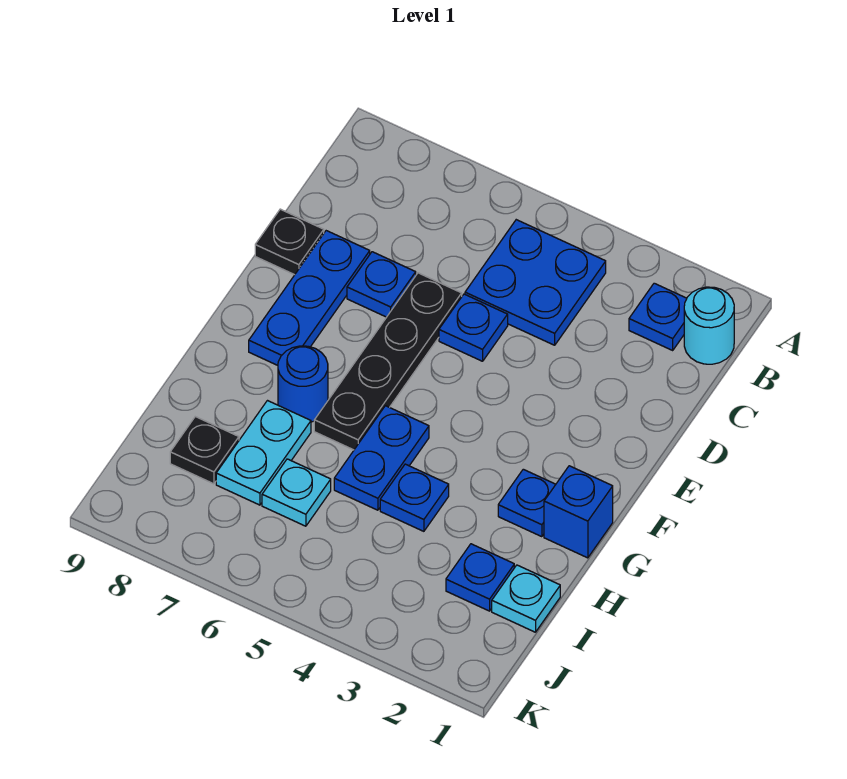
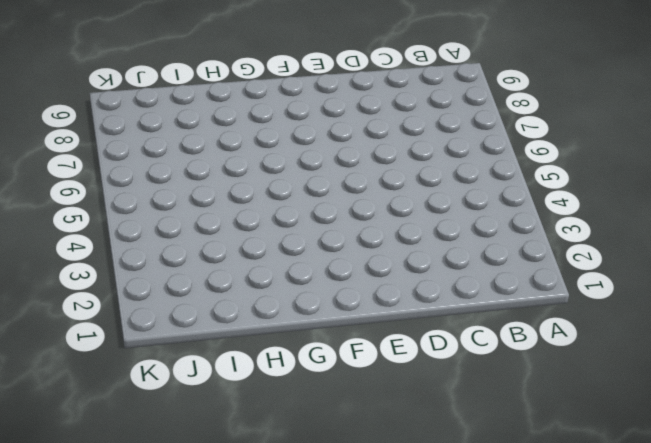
none -> cyan round brick B1 level 1
none -> blue plate B2 level 1
none -> blue plate B4:C5 level 1

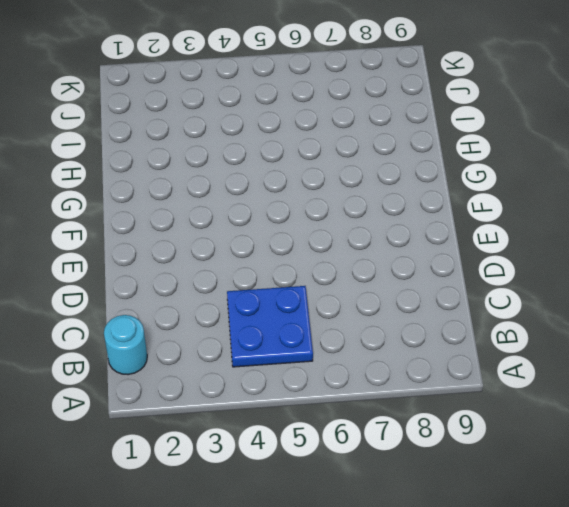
none -> blue plate B2 level 1
none -> blue plate D5 level 1
none -> black plate D6:G6 level 1

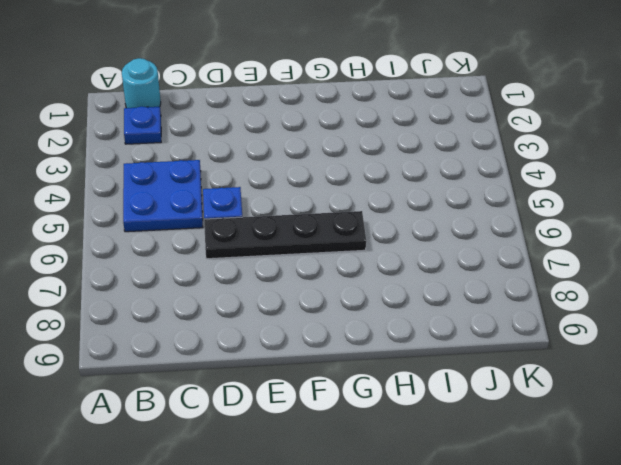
none -> blue plate D7 level 1
none -> blue plate D8:F8 level 1
none -> black plate D9 level 1

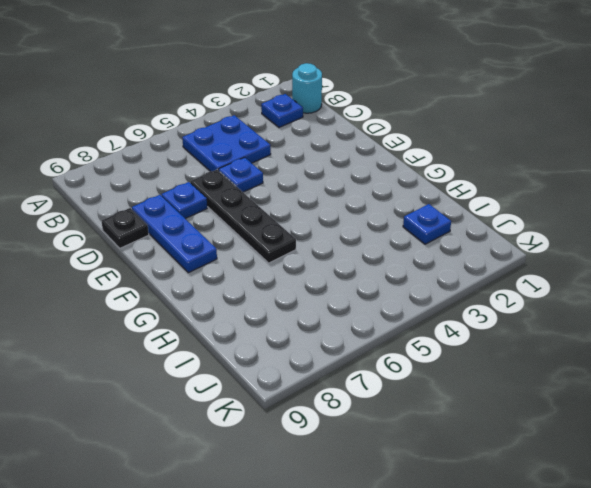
none -> blue brick G1 level 1
none -> blue plate G2 level 1
none -> blue plate G5:H5 level 1

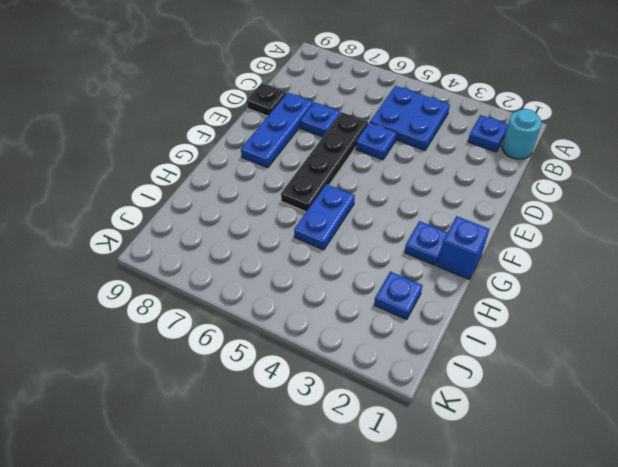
none -> blue round brick G7 level 1
none -> blue plate H4 level 1
none -> cyan plate H7:I7 level 1

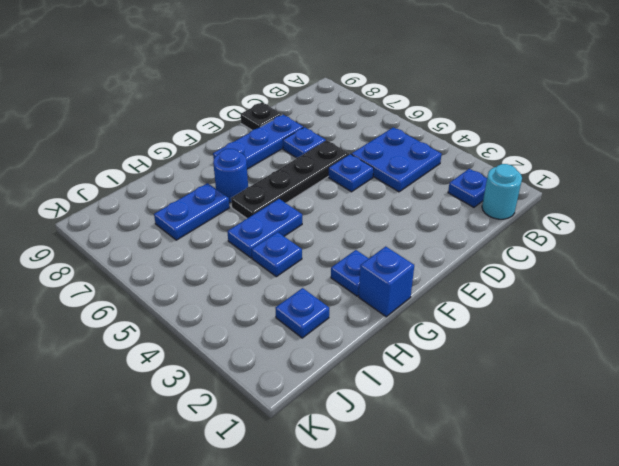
blue plate H7:I7 level 1 -> cyan plate H7:I7 level 1
none -> cyan plate I1 level 1
none -> cyan plate I6 level 1
none -> black plate I8 level 1

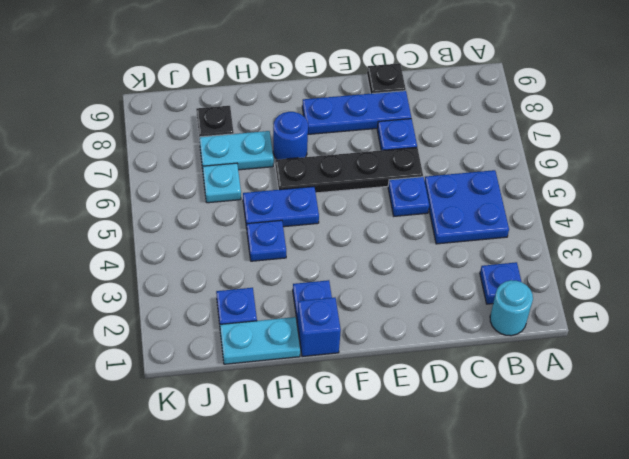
cyan plate H1:I1 level 1 -> cyan plate I1 level 1

